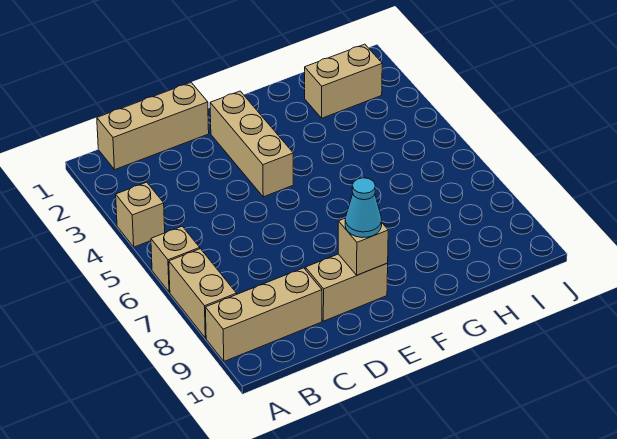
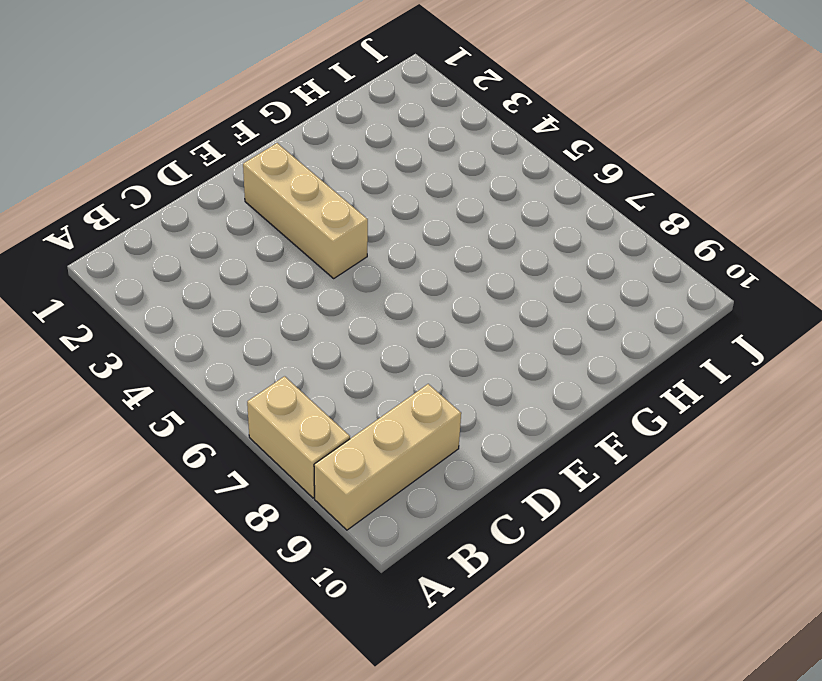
none -> tan brick A4 level 1
none -> tan brick A6 level 1

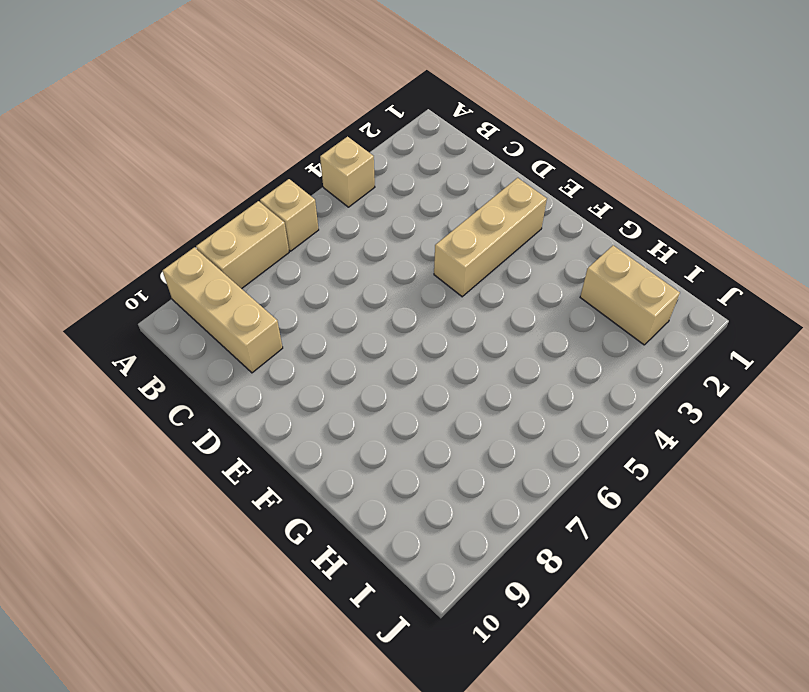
none -> tan brick B1:D1 level 1
none -> tan brick D9:E9 level 1

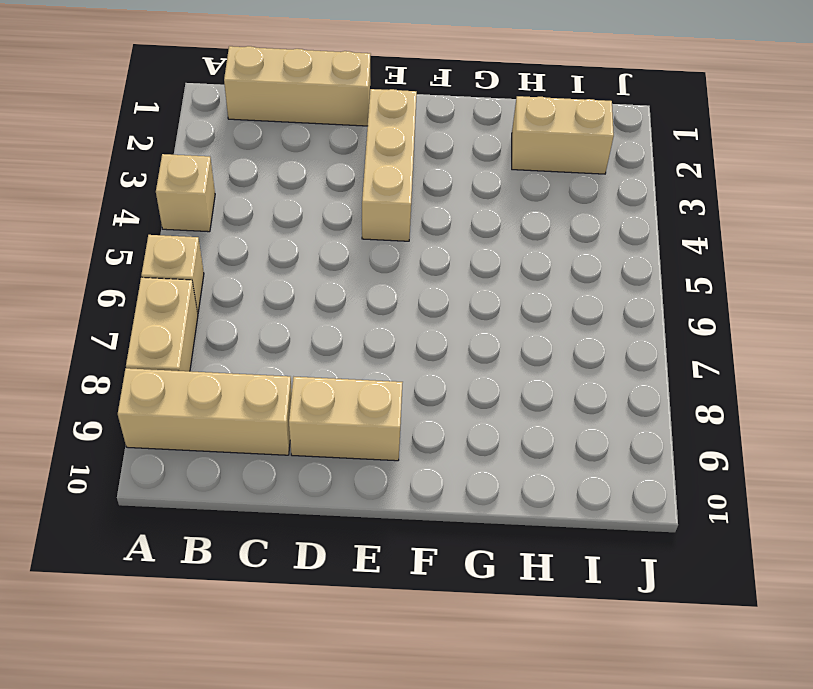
none -> tan brick E9 level 2
none -> cyan cone E9 level 3

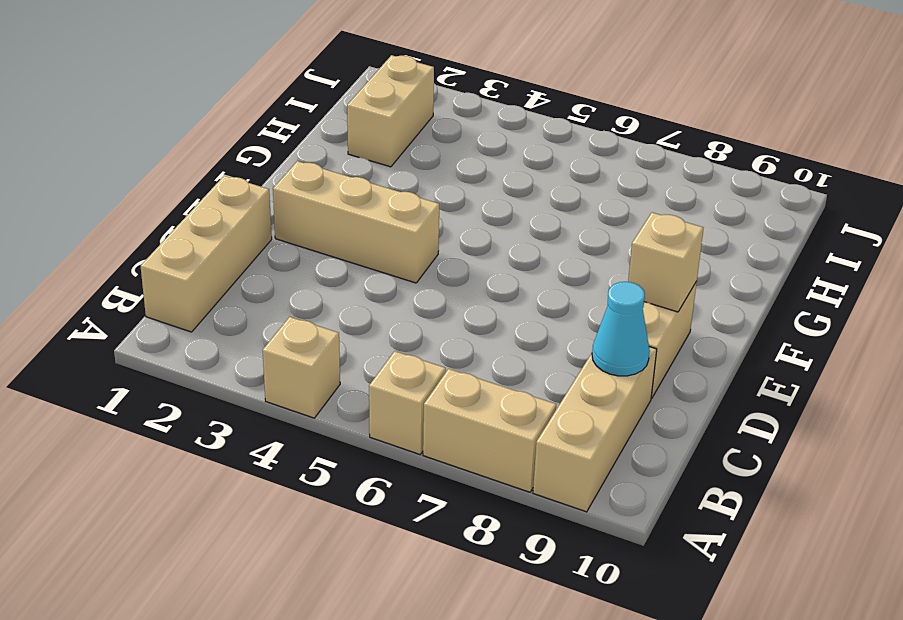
cyan cone C9 level 2 -> cyan cone E9 level 3

